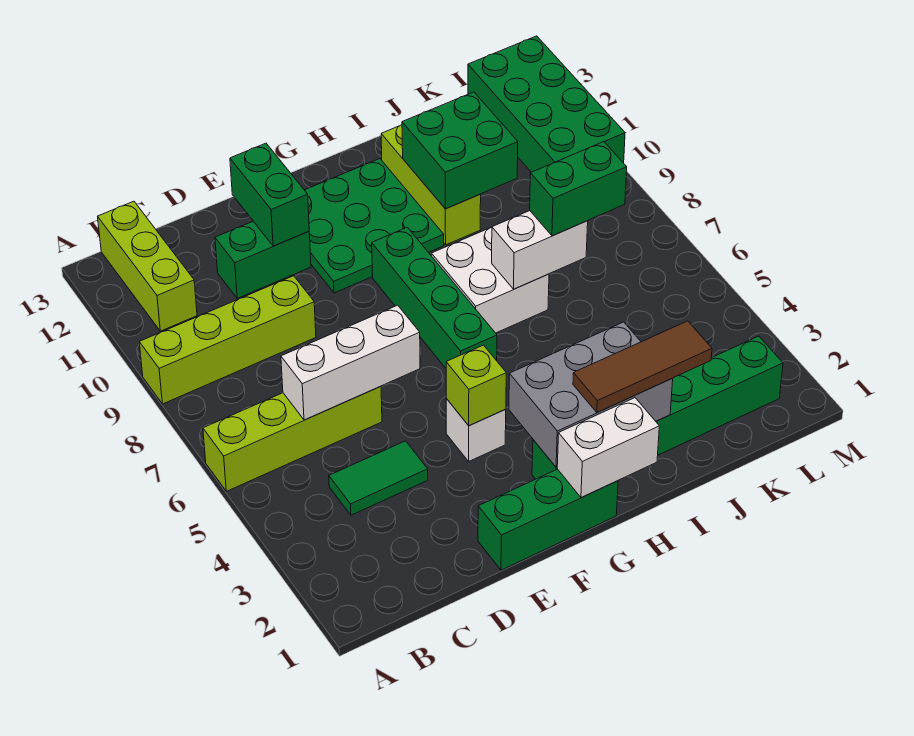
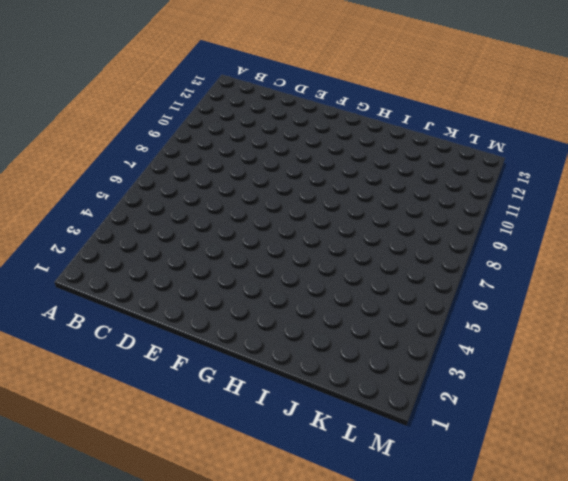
none -> lime brick A6:D6 level 1
none -> lime brick A9:D9 level 1
none -> lime brick B11:B13 level 1

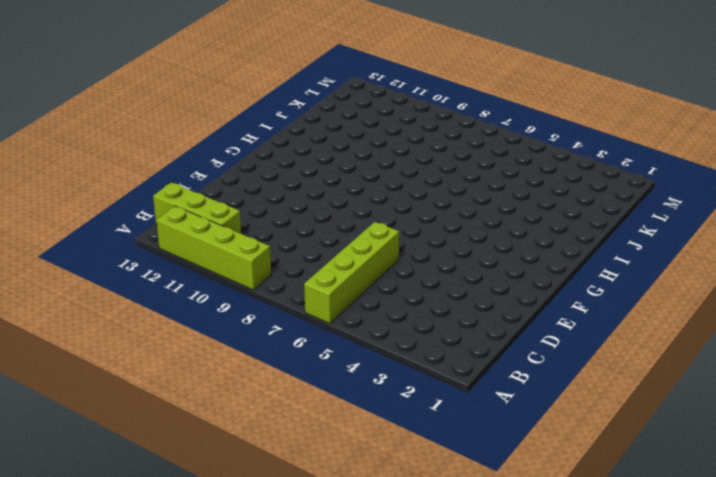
lime brick A9:A12 level 1 -> lime brick A9:D9 level 1
none -> green tile C4:D4 level 1
none -> green brick D11:E11 level 1
none -> green brick E1:G1 level 1

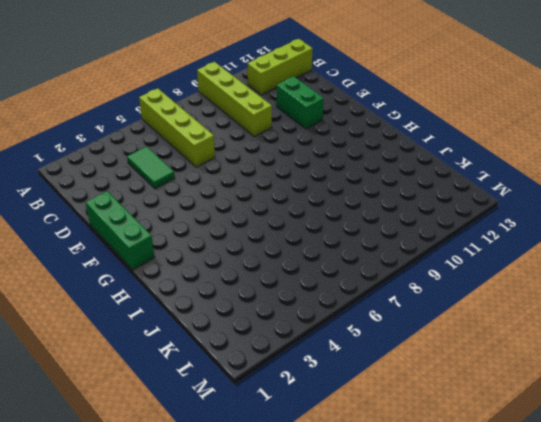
none -> white brick F4 level 1
none -> green plate F10:H12 level 1
none -> green brick G2:L2 level 1

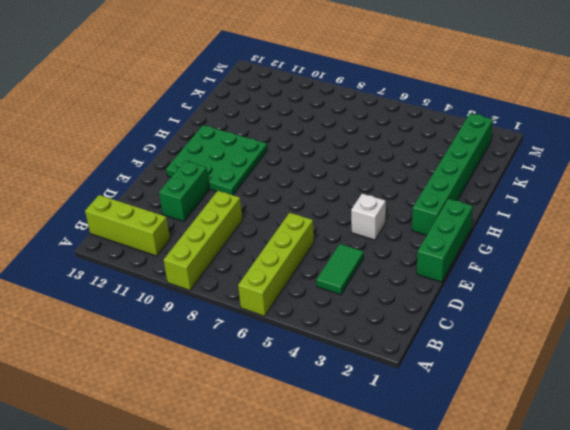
none -> green brick G6:G9 level 1
none -> white brick H7:I8 level 1
none -> lime brick I10:I12 level 1

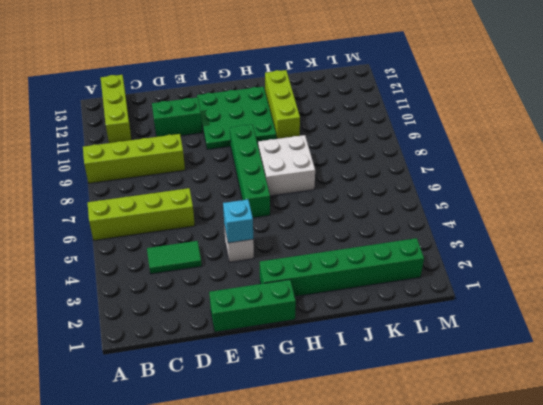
cyan brick F4 level 2 -> lime brick F4 level 2
none -> green brick L10:M13 level 1
none -> white brick C6:E6 level 2
none -> green brick E11:E12 level 2

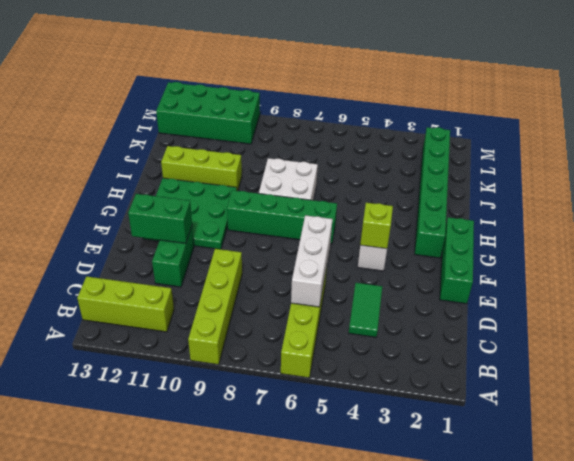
none -> white brick G1:H1 level 2
none -> grey brick G2:I3 level 2
none -> white brick I7:J7 level 2

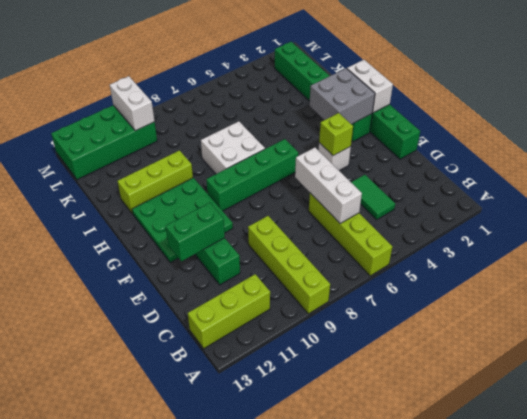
grey brick G2:H3 level 2 -> grey brick G2:I3 level 2
white brick L10:M10 level 2 -> white brick I7:J7 level 2
none -> green brick I10:J11 level 2
none -> brown tile H2:J2 level 3
none -> green brick J7:K7 level 3

